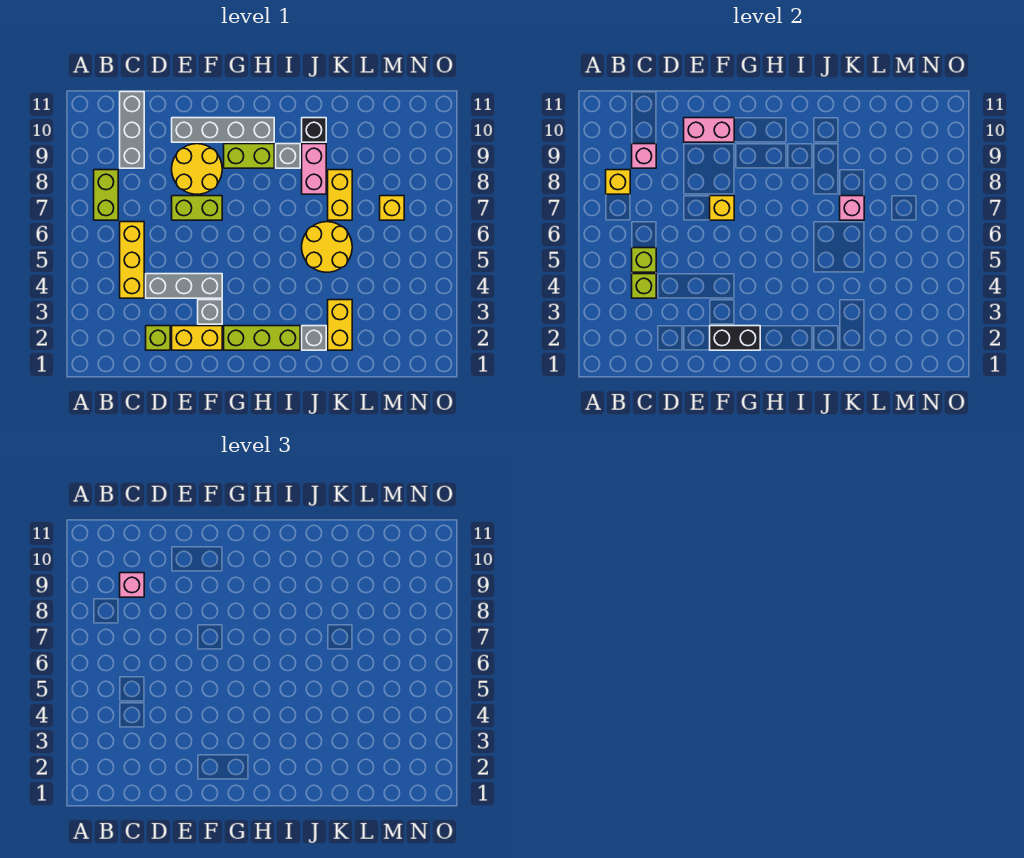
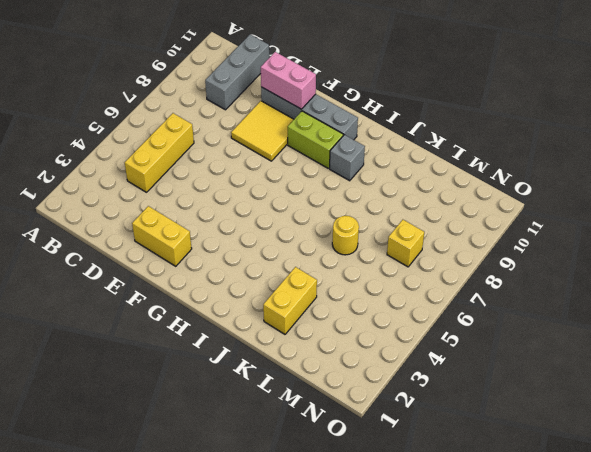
yellow tile E8:F9 level 1 -> yellow round brick E8:F9 level 1
yellow round brick K6 level 1 -> yellow round brick J5:K6 level 1
none -> lime brick B7:B8 level 1
none -> lime brick D2 level 1
none -> grey brick D4:F4 level 1

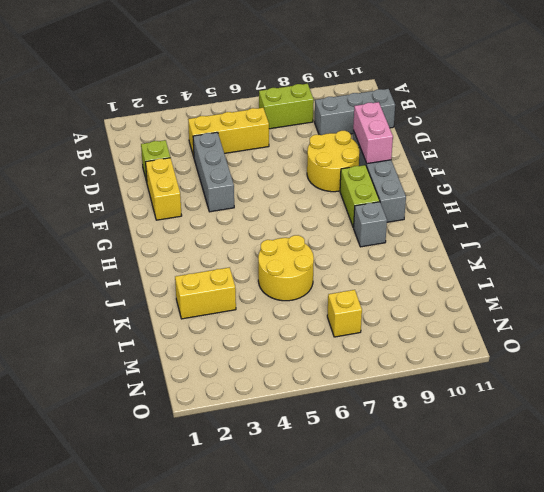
none -> lime brick E7:F7 level 1
none -> grey brick F3 level 1
none -> lime brick G2:I2 level 1

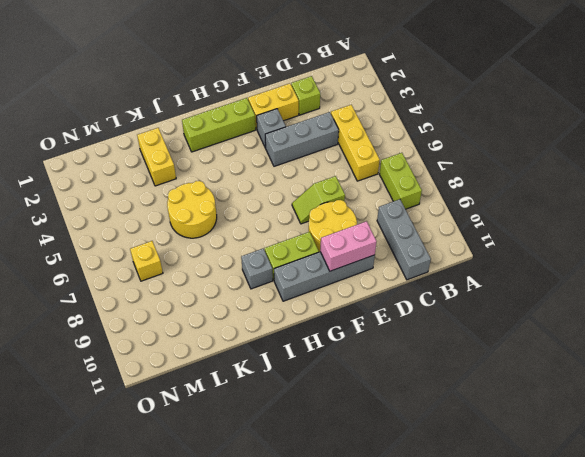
lime slope E7:F7 level 1 top E -> lime brick E7:F7 level 1
none -> grey brick J2 level 1
none -> pink brick J8:J9 level 1
none -> black brick J10 level 1

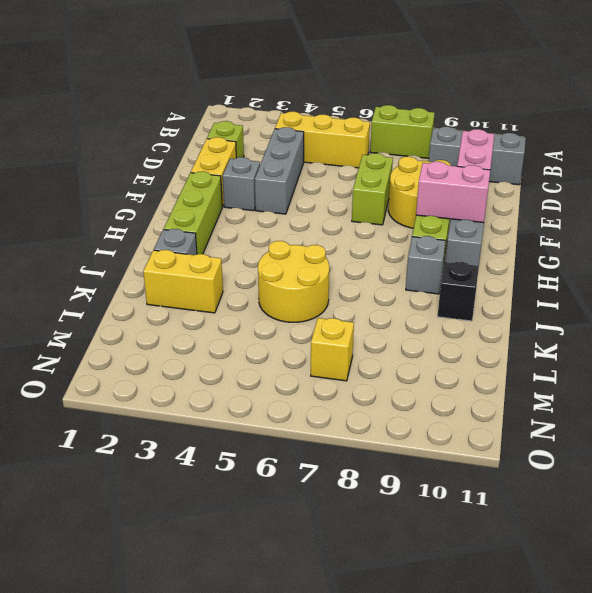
pink brick G9:G10 level 2 -> pink brick J8:J9 level 1
none -> yellow brick K7:K8 level 1
none -> yellow brick B8 level 2
none -> lime brick C4 level 2

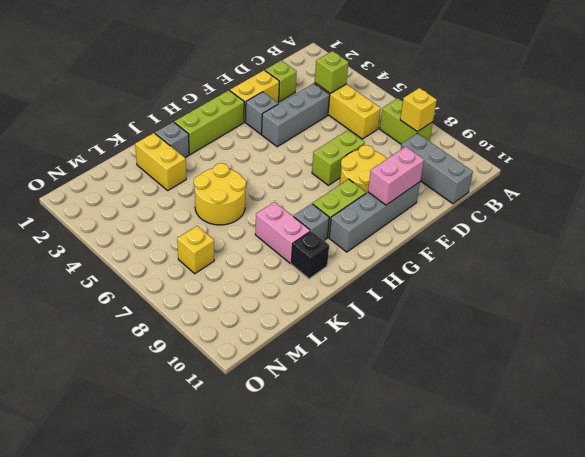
none -> yellow brick K7:K8 level 1
none -> lime brick C5 level 2
none -> pink brick C9 level 2

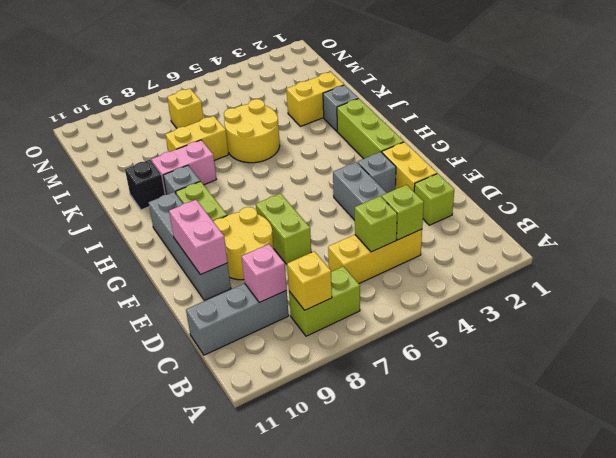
none -> black brick F2:G2 level 2
none -> yellow brick F7 level 2
none -> pink brick K7 level 2

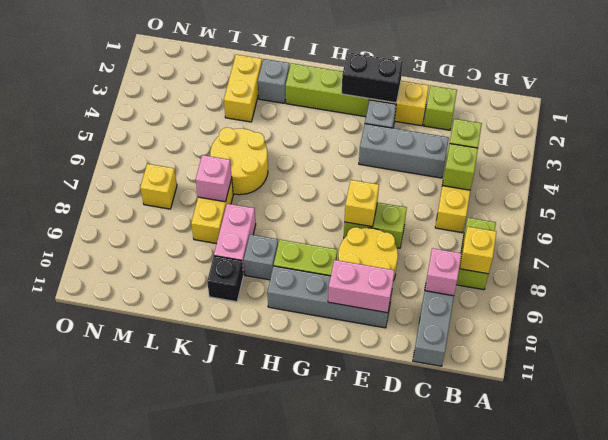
none -> pink brick C9 level 3

